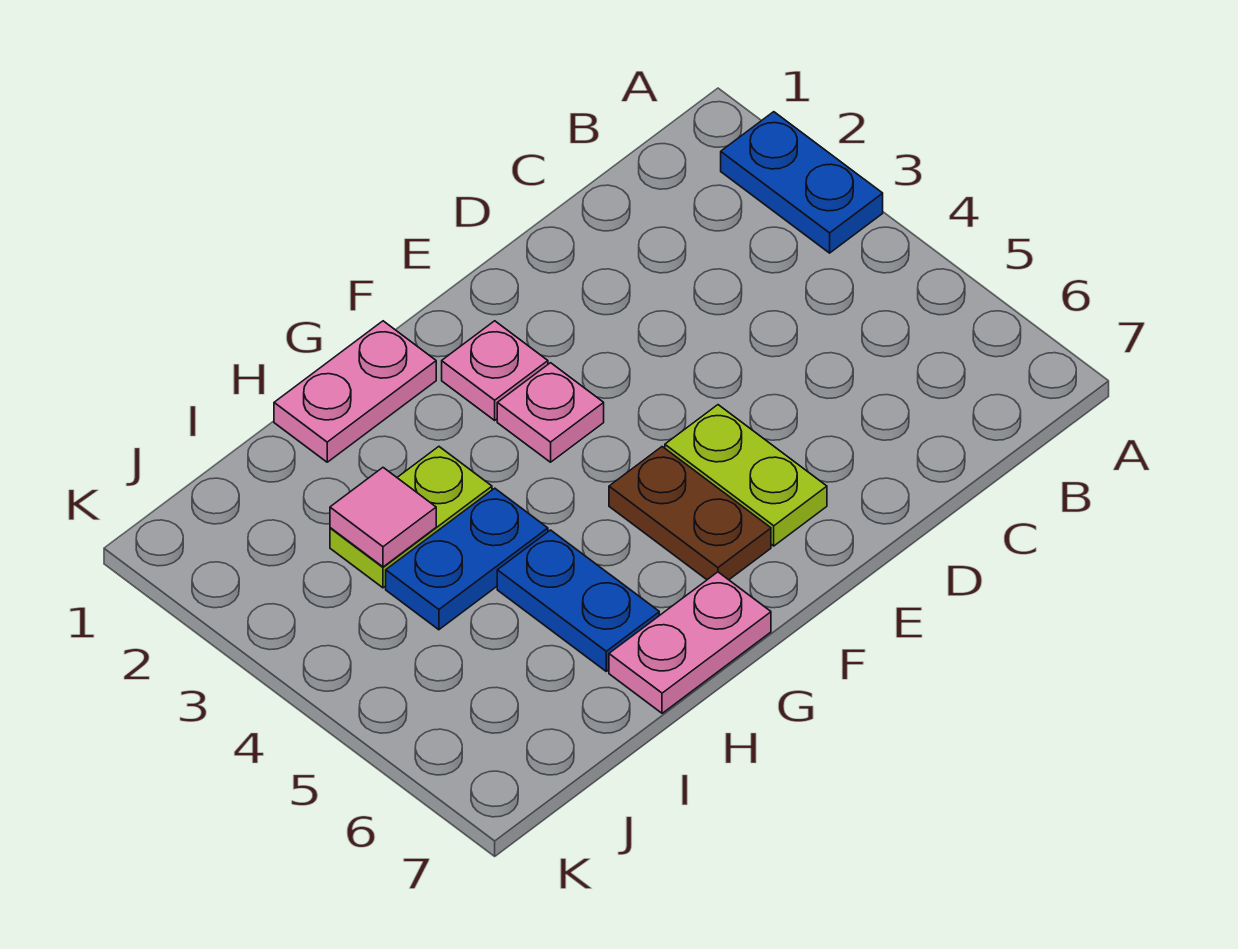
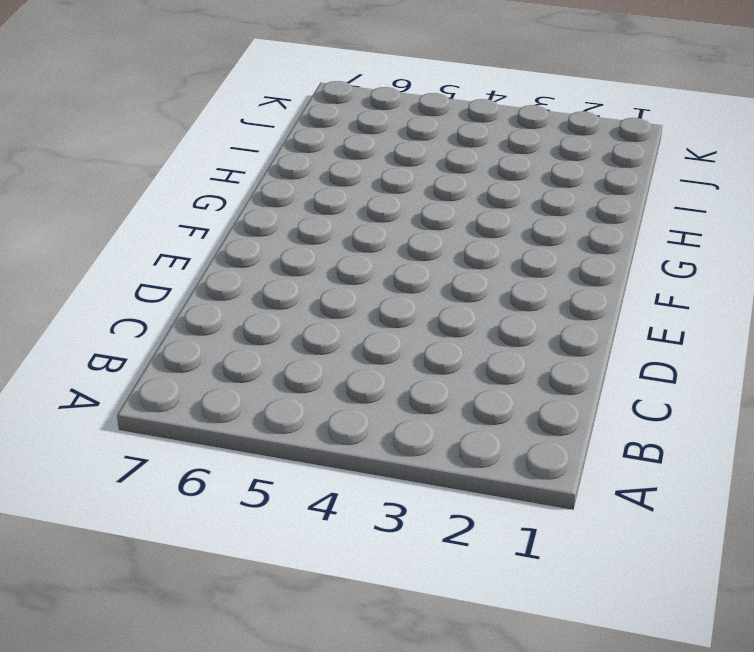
none -> blue plate A2:A3 level 1
none -> lime plate E5:E6 level 1

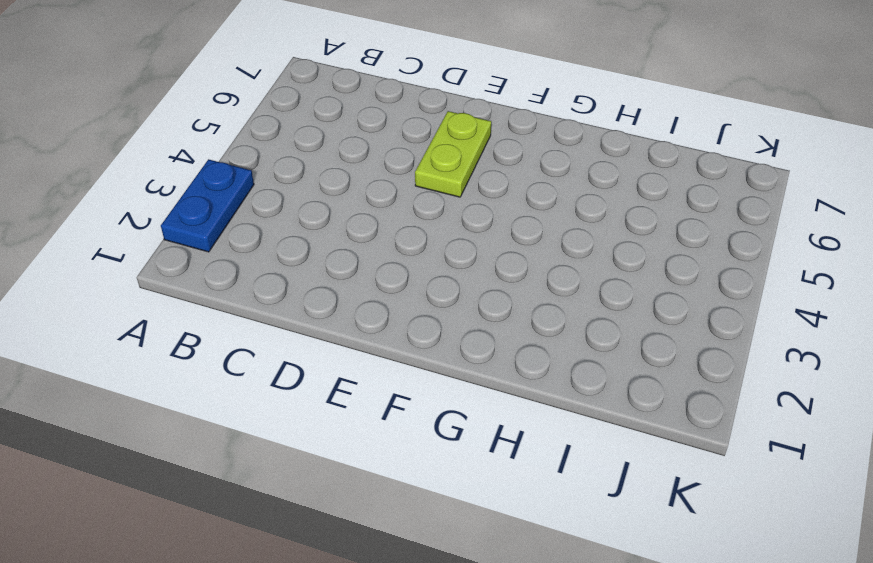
none -> pink plate F2 level 1
none -> pink plate F3 level 1

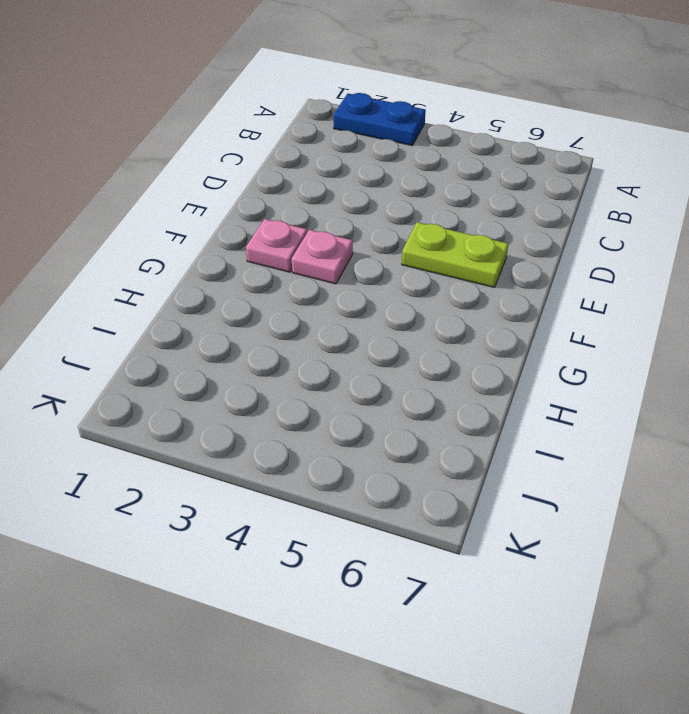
none -> brown plate F5:F6 level 1
none -> pink plate G1:H1 level 1

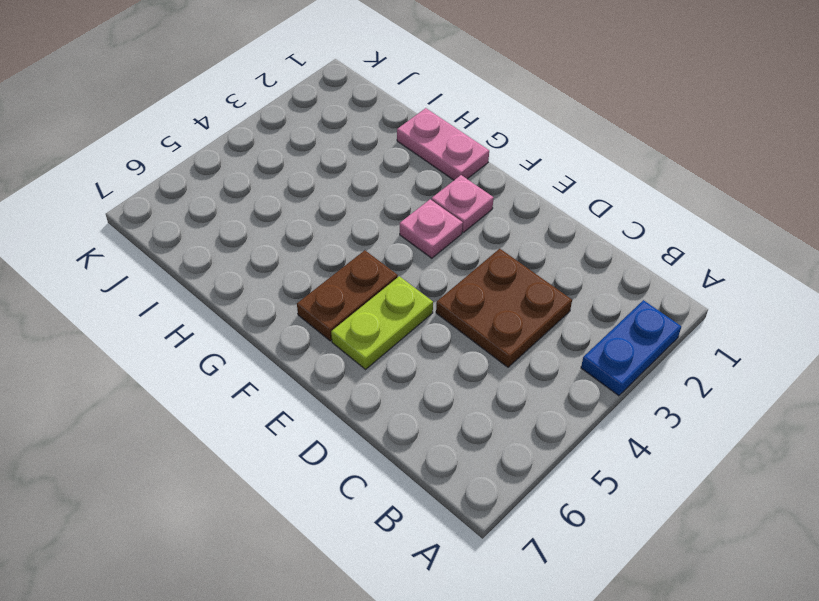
brown plate C3:D4 level 1 -> none
none -> pink plate G7:H7 level 1
none -> lime plate H3:I3 level 1

